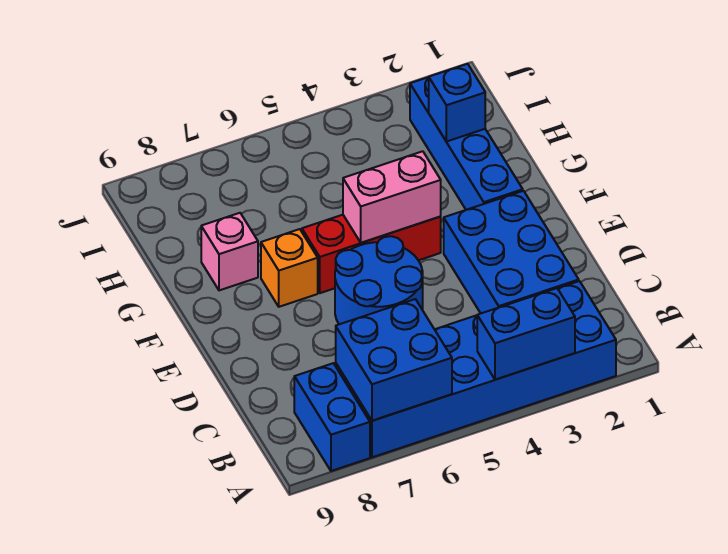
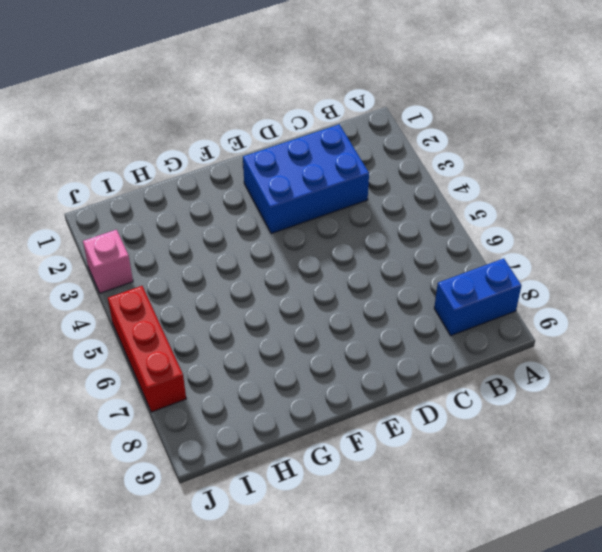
pink brick J3 level 1 -> pink brick G8 level 1
red brick J5:J7 level 1 -> red brick F4:F6 level 1
none -> blue brick A2:B7 level 1
none -> blue round brick D5:E6 level 1
none -> blue brick F2:I2 level 1

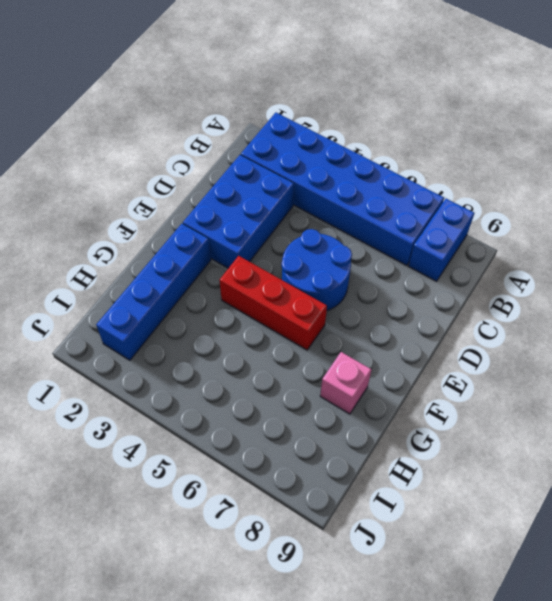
none -> orange brick F7 level 1
none -> blue brick A3:A4 level 2
none -> blue brick A6:B7 level 2

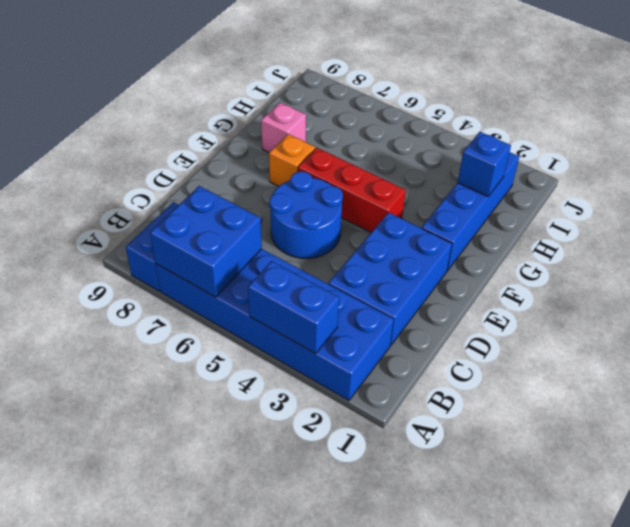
none -> pink brick F4:F5 level 2

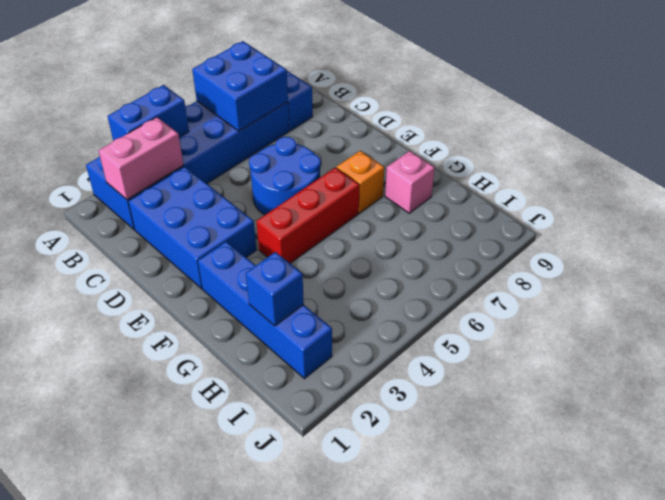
pink brick B2:B3 level 2 -> pink brick F4:F5 level 2

